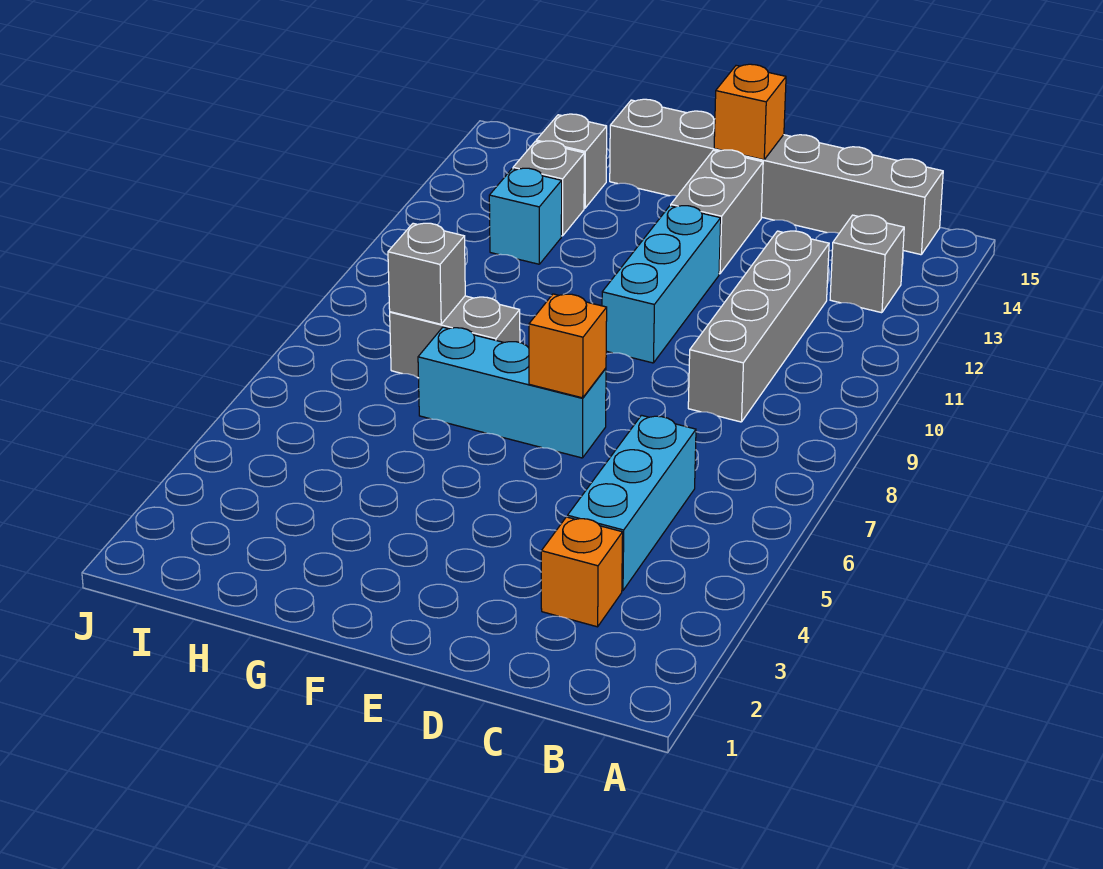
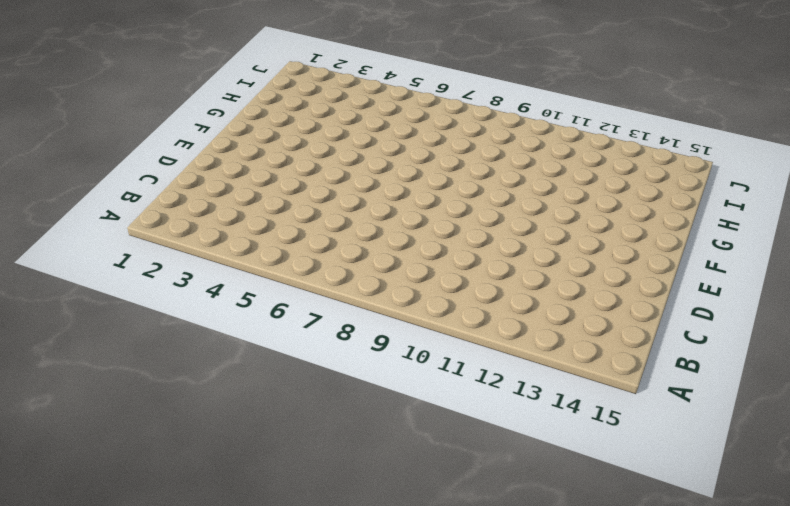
none -> grey brick B13 level 1
none -> grey brick B15:G15 level 1
none -> orange brick C3 level 1

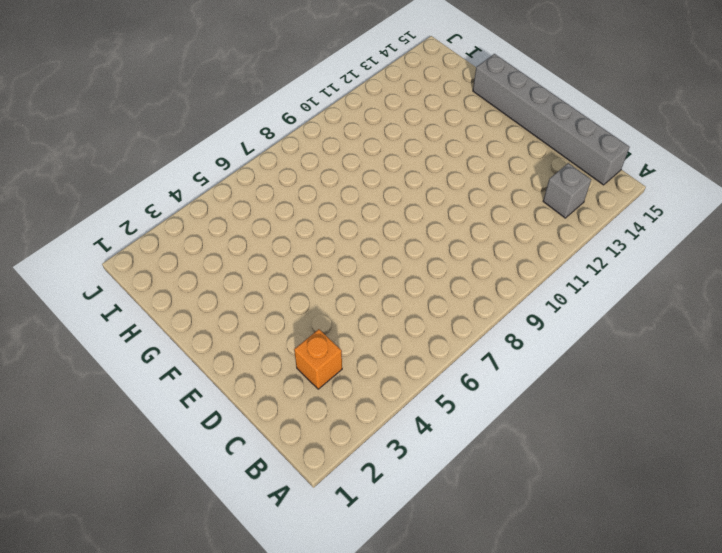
none -> cyan brick C4:C6 level 1
none -> grey brick C9:C12 level 1
none -> cyan brick E7:G7 level 1

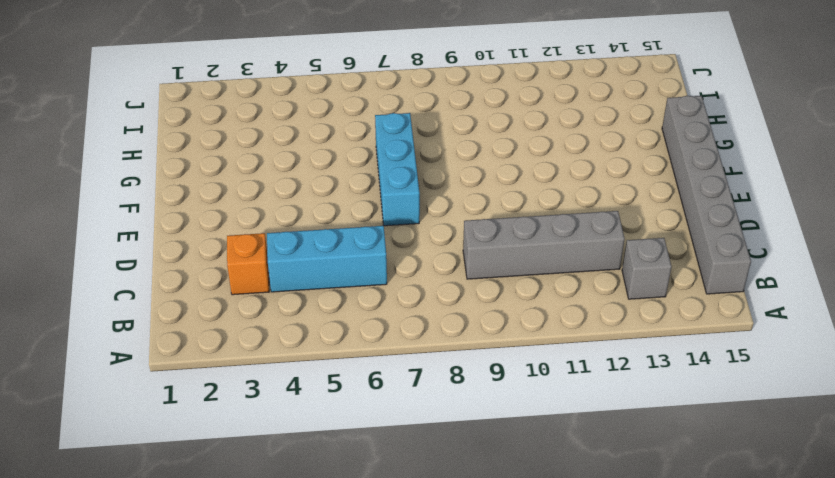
none -> cyan brick E10:E12 level 1
none -> grey brick E13:E14 level 1
none -> grey brick G8:H8 level 1

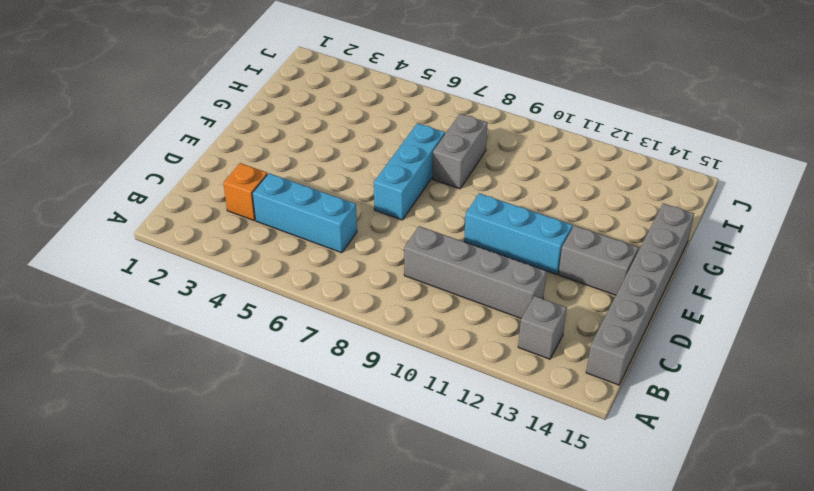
none -> cyan brick H12 level 1
none -> grey brick H13 level 1
none -> grey brick H14 level 1

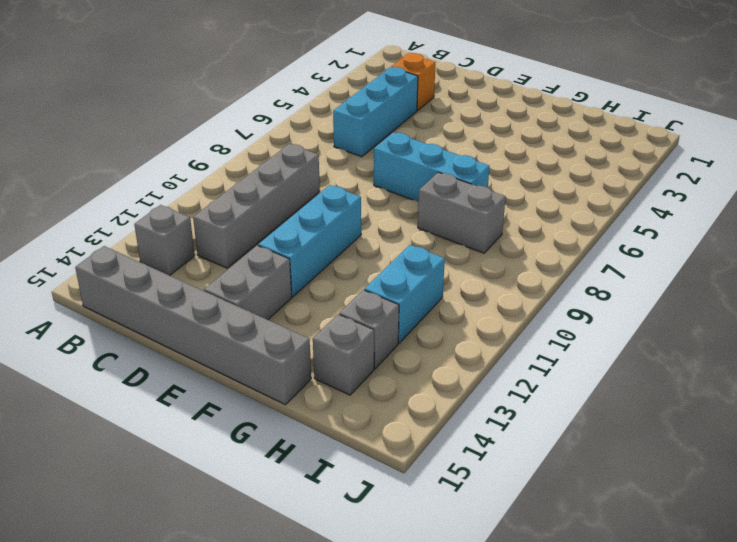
cyan brick H11:H12 level 1 -> cyan brick H12 level 1
none -> orange brick E7 level 2
none -> orange brick E15 level 2
none -> grey brick H8 level 2

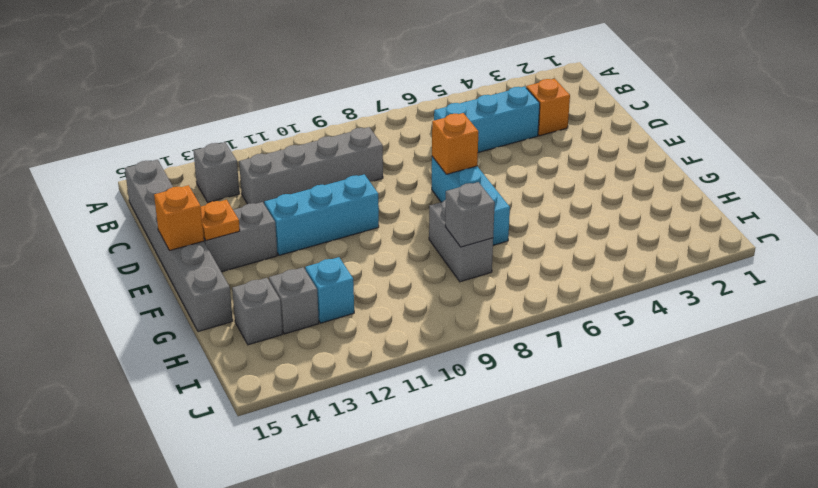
orange plate E14 level 2 -> none

